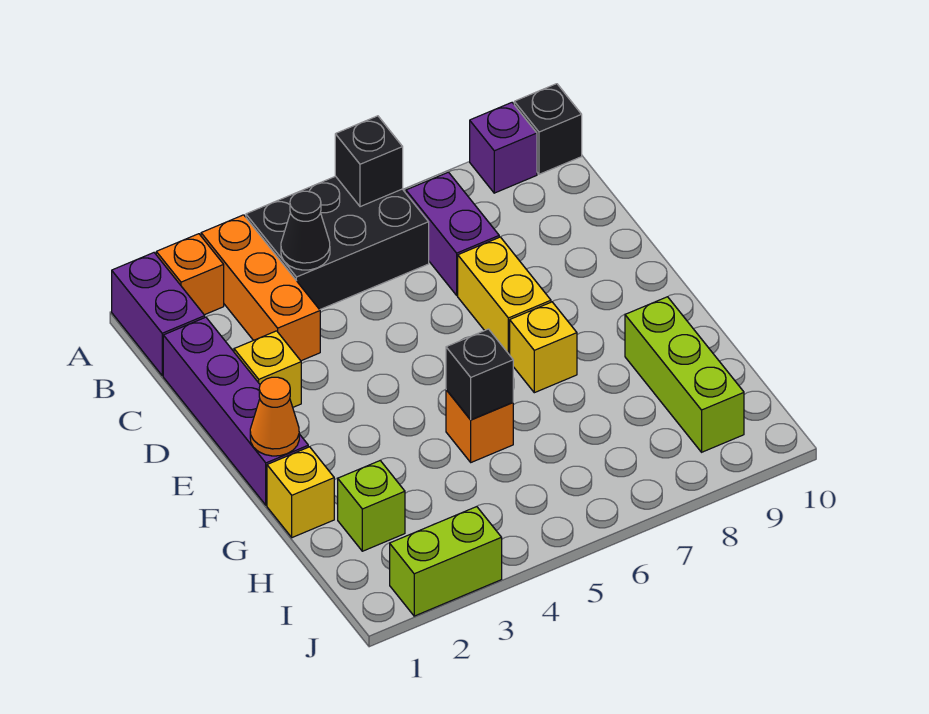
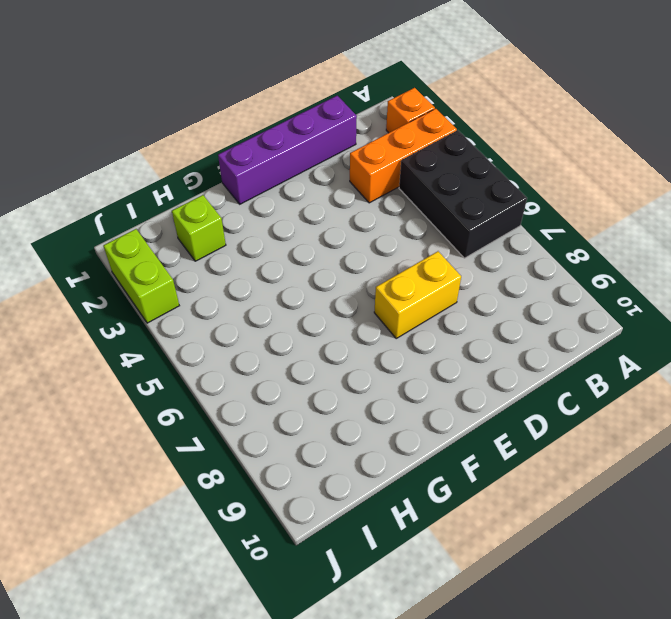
none -> purple brick A1:B1 level 1
none -> purple brick A9 level 1
none -> black brick A10 level 1

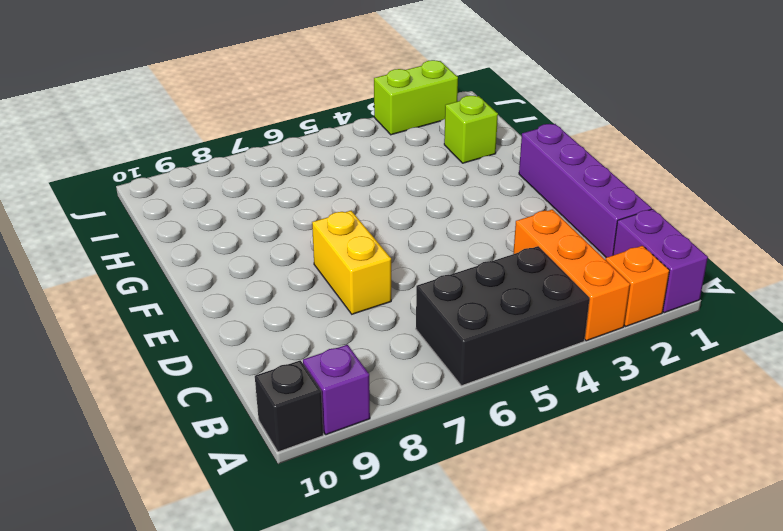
none -> purple brick B7:C7 level 1
none -> yellow brick D2 level 1
none -> yellow brick F7 level 1

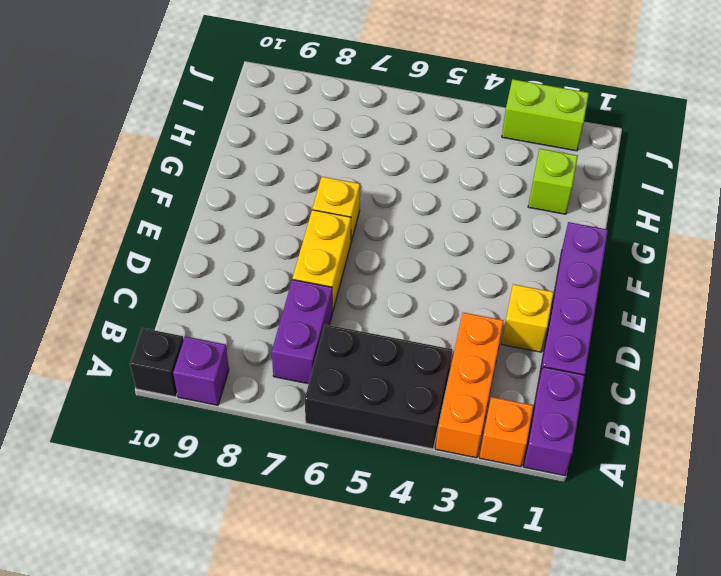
none -> yellow brick G1 level 1
none -> orange brick G5 level 1
none -> lime brick G9:I9 level 1

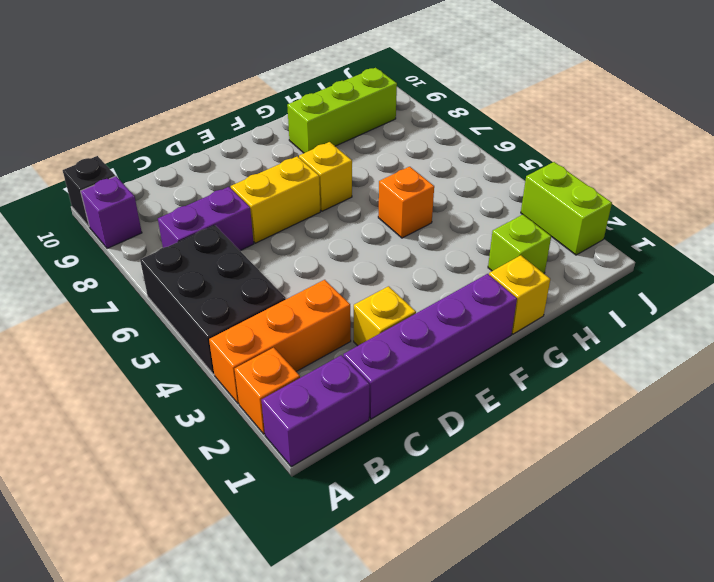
none -> black brick A6 level 2
none -> black cone B4 level 2
none -> orange cone F1 level 2

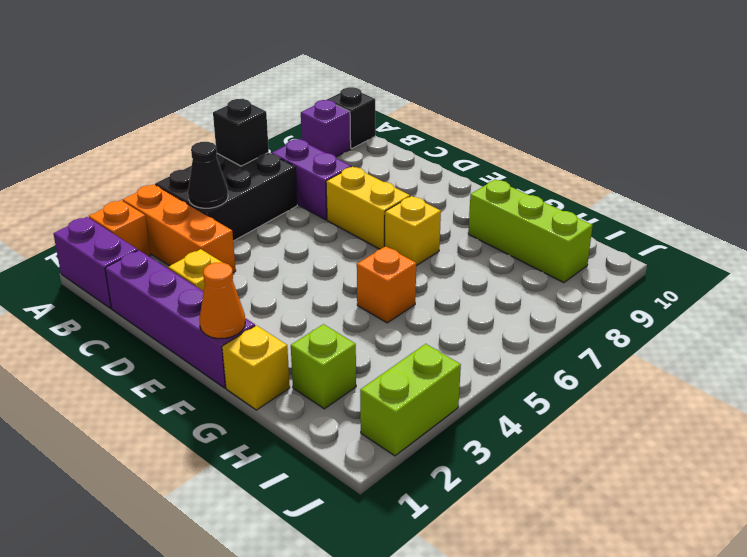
none -> black brick G5 level 2

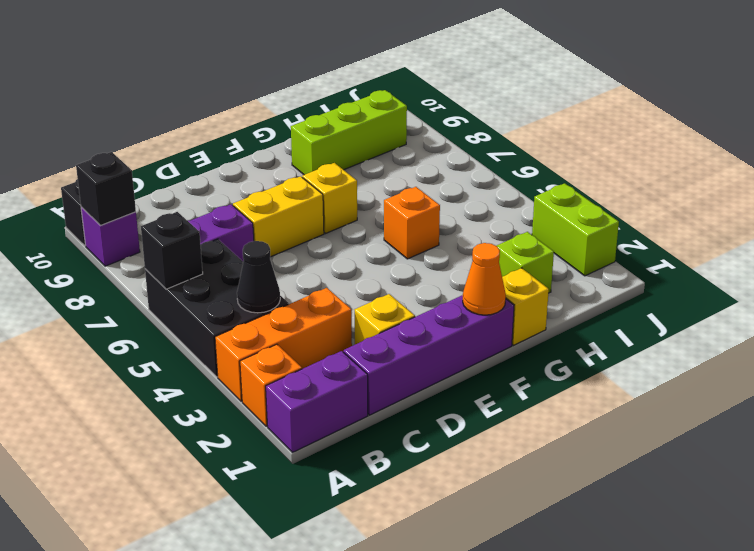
black brick A9 level 2 -> black brick G5 level 2

